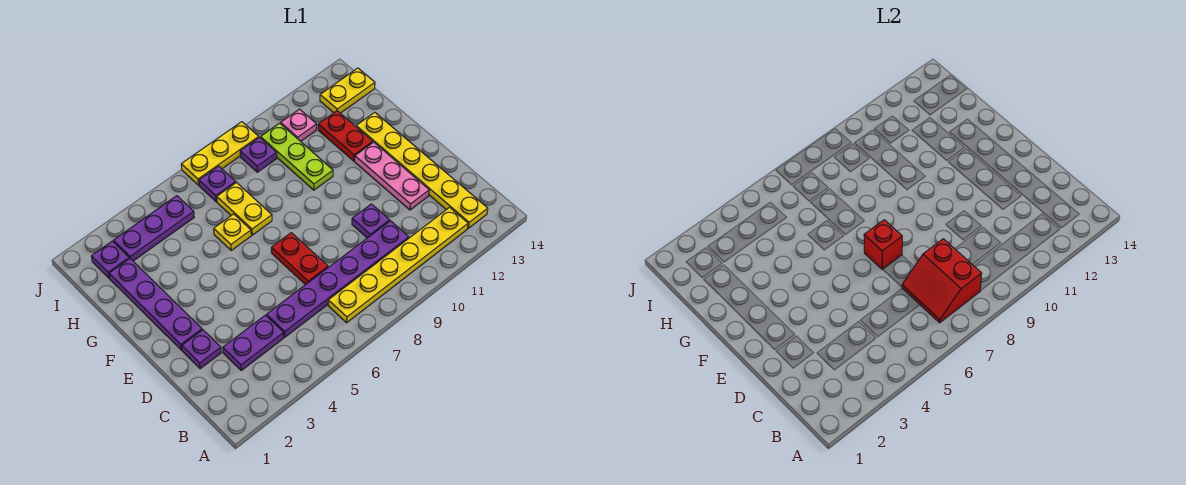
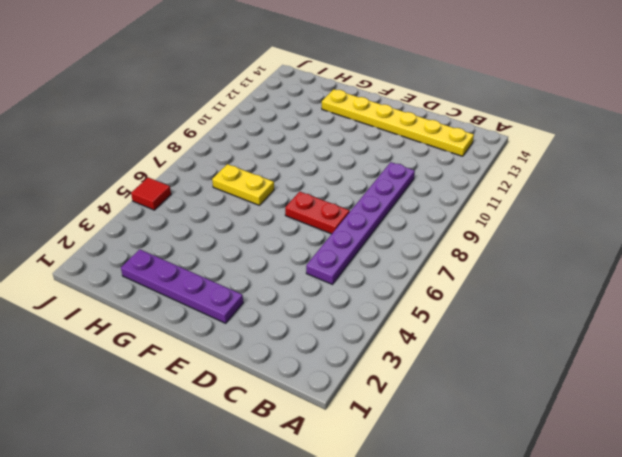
red tile J5 level 1 -> none
none -> yellow plate B7:B12 level 1
none -> purple plate C3:C4 level 1
none -> purple plate D2 level 1

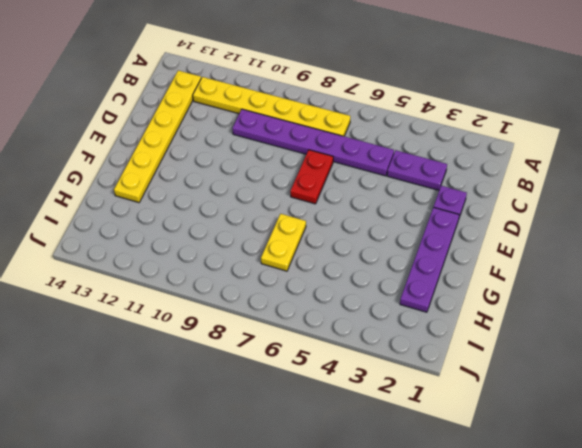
none -> purple plate D10 level 1
none -> pink plate D12:F12 level 1
none -> yellow plate G6 level 1

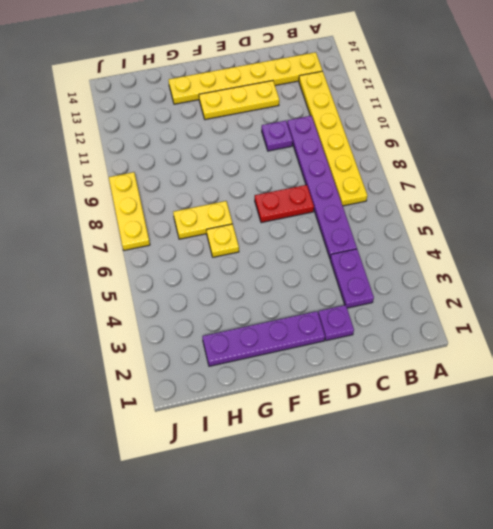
yellow plate D12:F12 level 1 -> pink plate D12:F12 level 1
none -> lime plate G10:I10 level 1
none -> red plate G12:H12 level 1
none -> purple plate I2 level 1

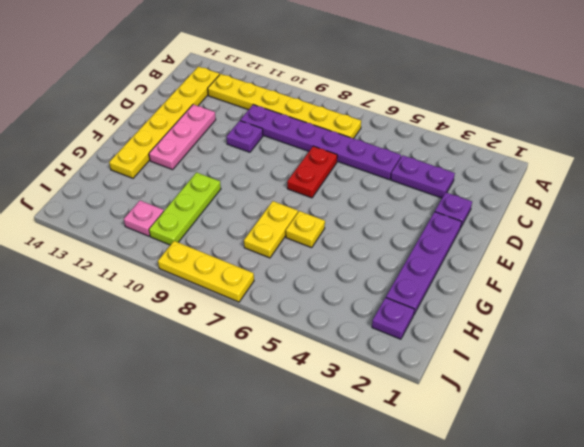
none -> red plate G12:H12 level 1
none -> purple plate I3:I5 level 1
none -> purple plate I7 level 1

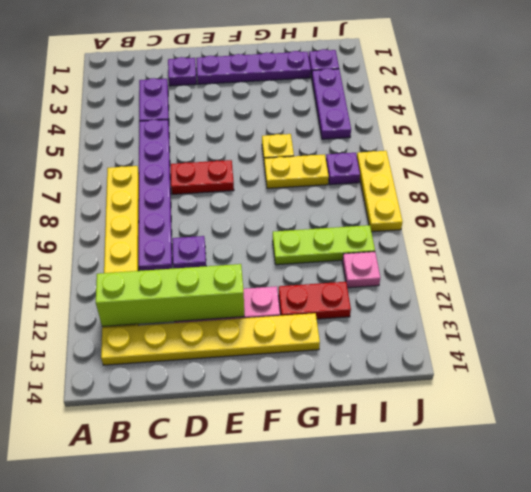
lime brick B12:E12 level 2 -> none
none -> purple plate I9 level 1
none -> yellow plate I13:I14 level 1
none -> red slope B7:C8 level 2 top 8

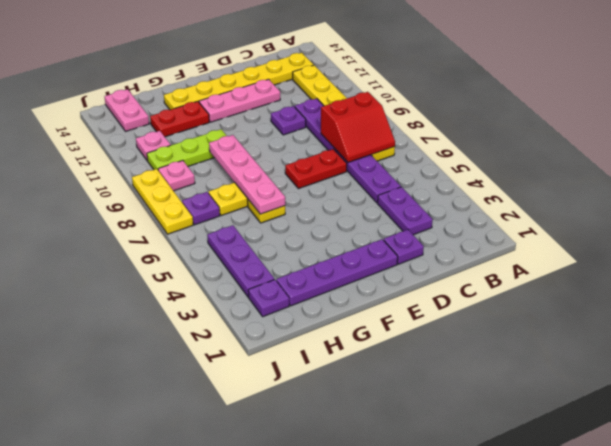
pink plate G6:G9 level 2 -> none
pink plate I9 level 1 -> purple plate I9 level 1
pink plate I13:I14 level 1 -> yellow plate I13:I14 level 1
none -> red brick E7 level 2

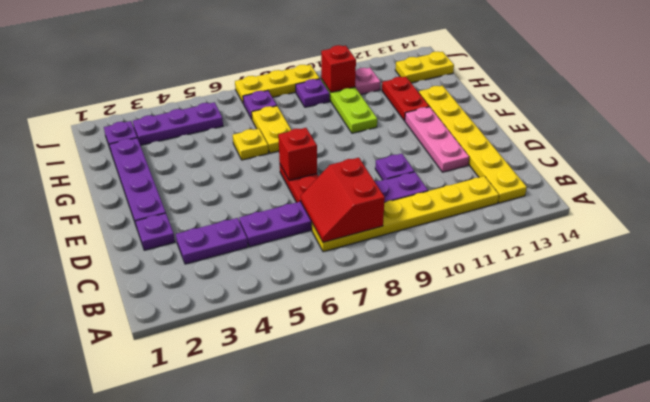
red brick I10 level 2 -> none

